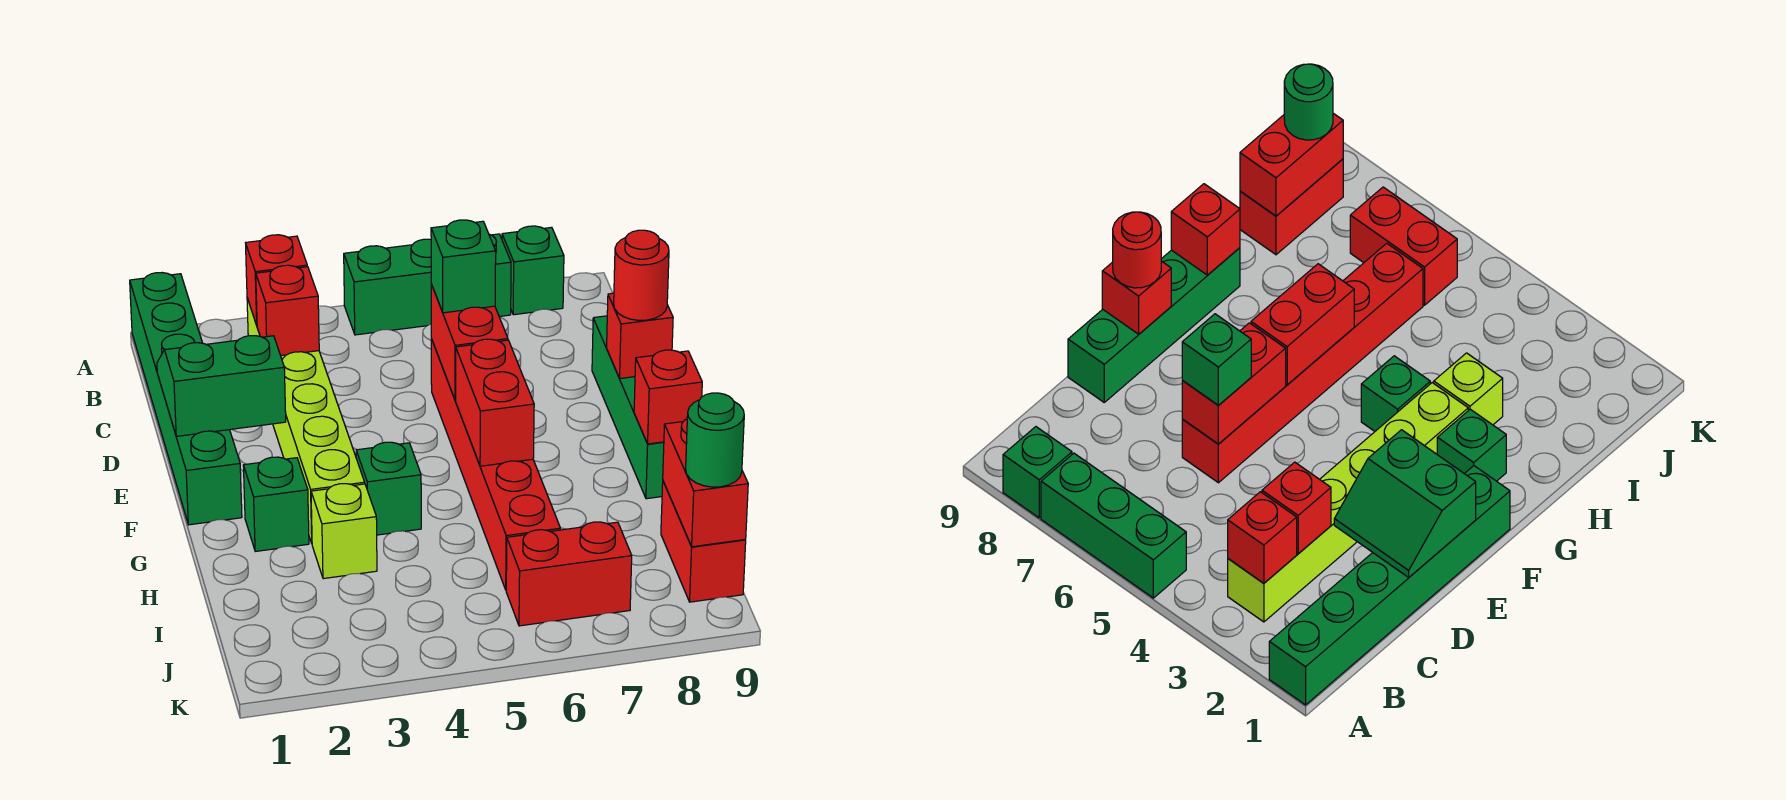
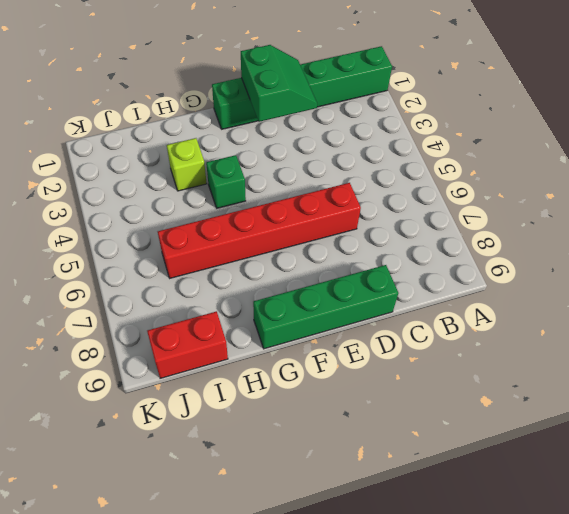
none -> green brick A5:A7 level 1
none -> green brick A8 level 1
none -> lime brick B3:G3 level 1

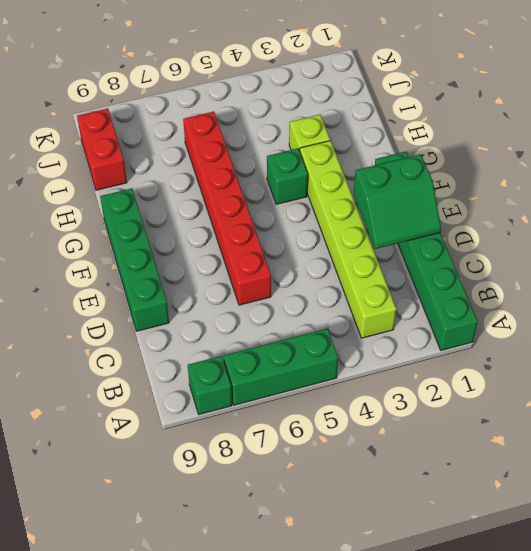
none -> green brick G2 level 1
none -> red brick J6:J7 level 1
none -> red brick B3 level 2

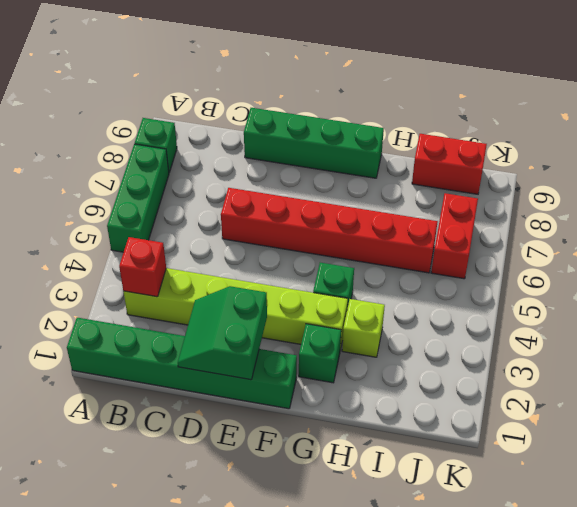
none -> red brick C3 level 2
none -> red brick D6:E6 level 2
none -> red brick E9 level 2

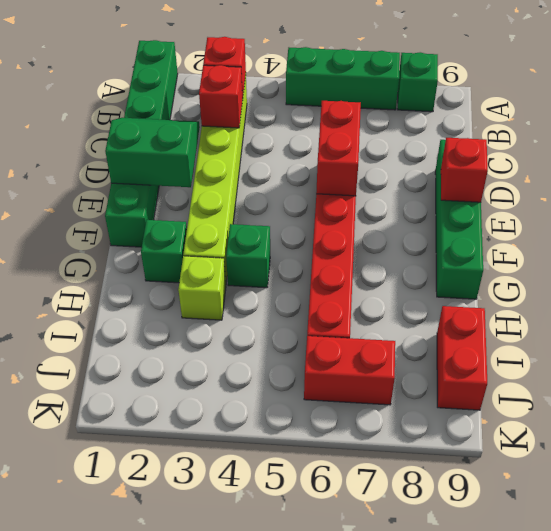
none -> red brick F6:G6 level 2
none -> red brick G9 level 2
none -> red brick I9:J9 level 2

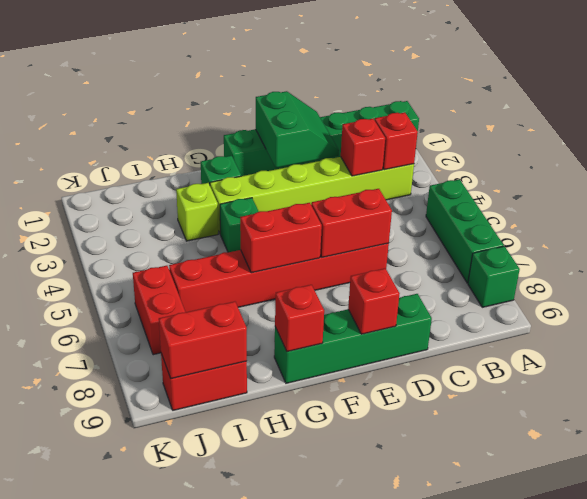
none -> green brick D6 level 3
none -> red round brick E9 level 3
none -> green round brick J9 level 3

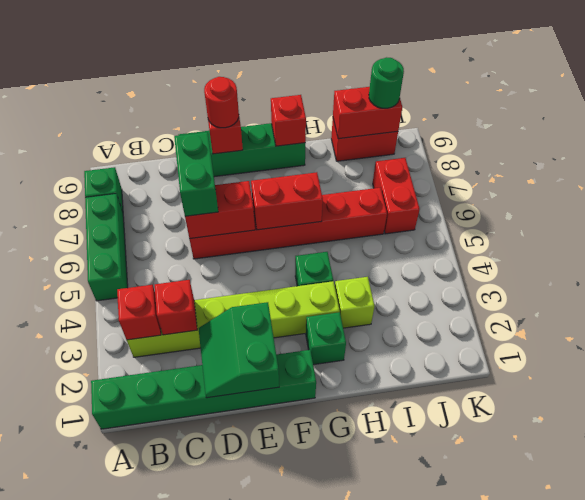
green brick D6:D7 level 3 -> green brick D6 level 3

